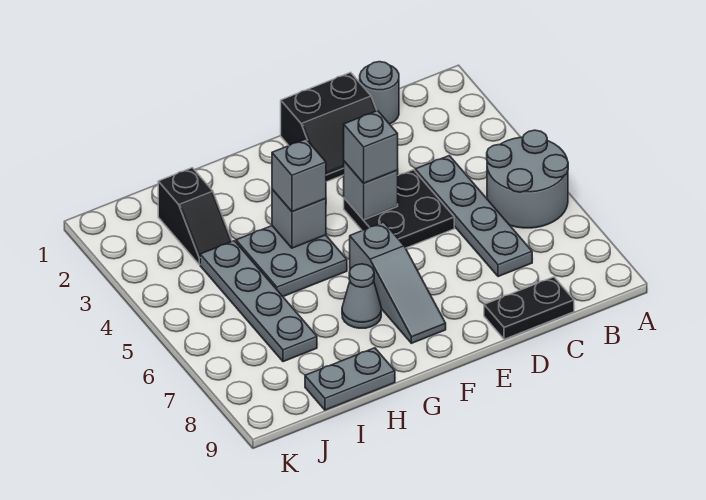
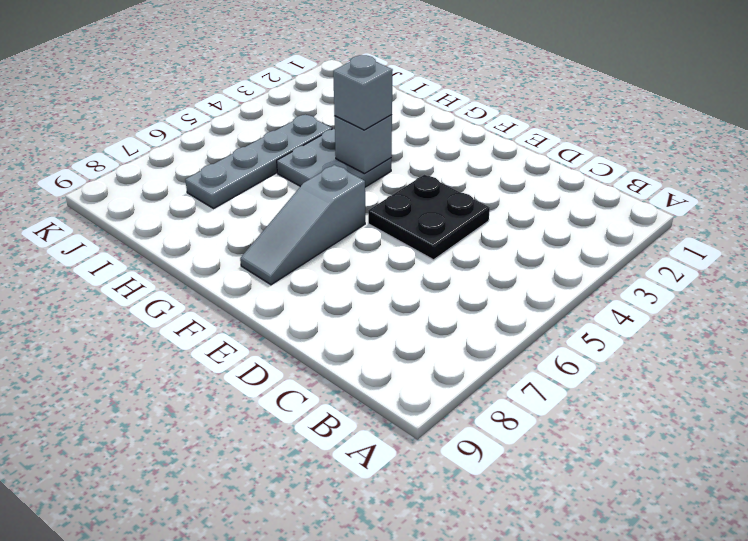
none -> grey round brick A5:B6 level 1
none -> grey round brick C1 level 1
none -> grey plate C4:C7 level 1

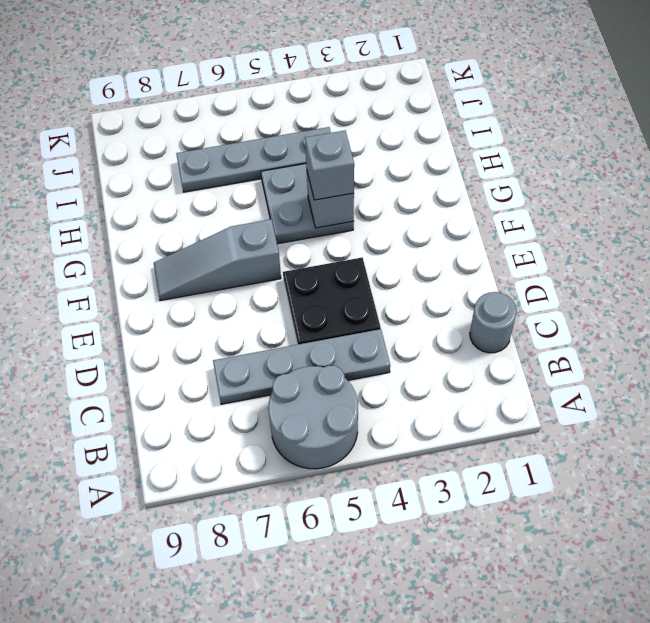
none -> black plate C9:D9 level 1
none -> black slope D1:E2 level 1 top 1
none -> grey cone G7 level 1

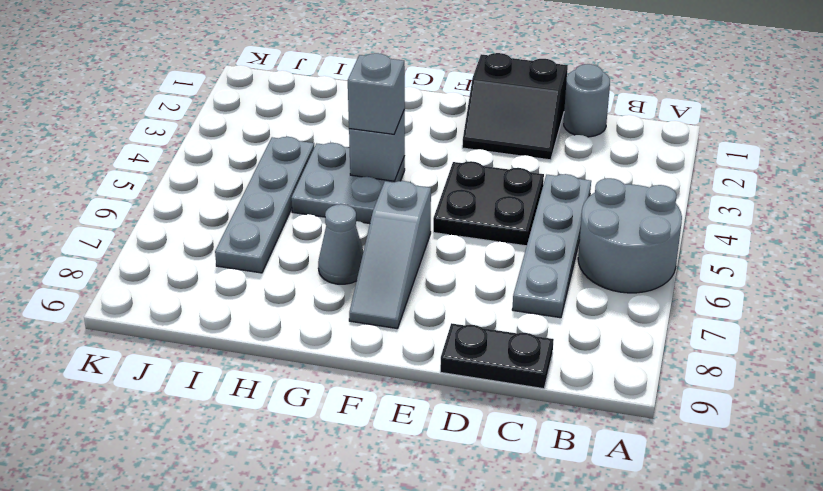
none -> grey plate H9:I9 level 1
none -> black slope I2:I3 level 1 top 2
none -> grey brick E4 level 2

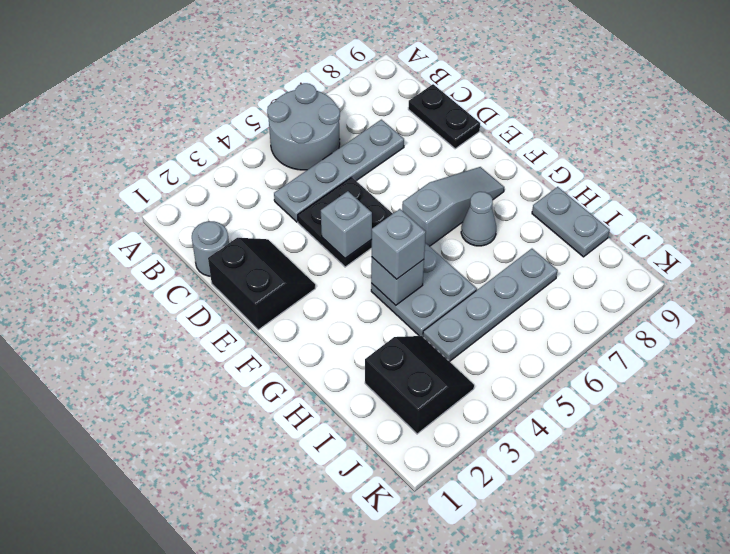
black slope I2:J3 level 1 top 2 -> black slope I2:I3 level 1 top 2
none -> grey brick E4 level 3

